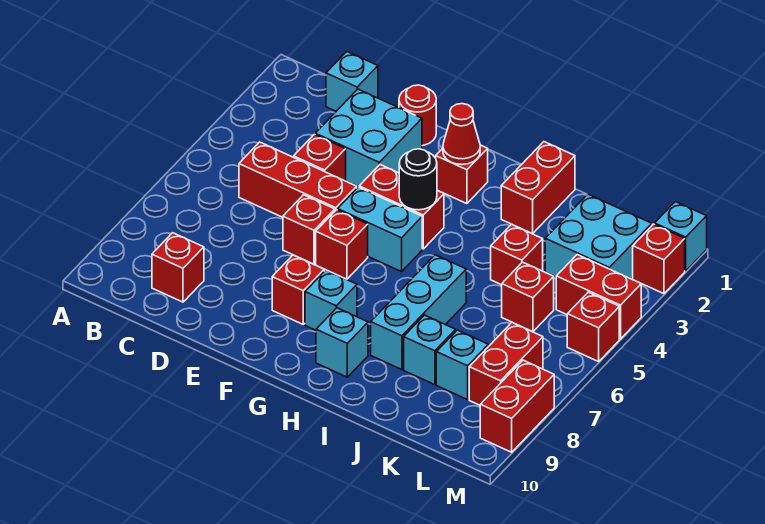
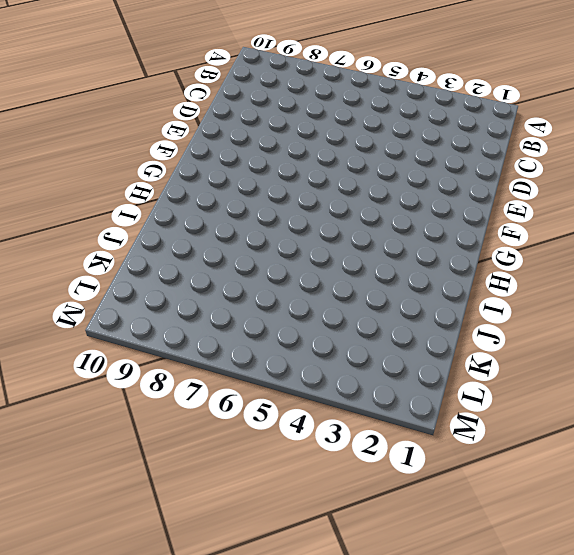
none -> cyan brick C1 level 1
none -> red brick C5:E5 level 1
none -> red brick C9 level 1

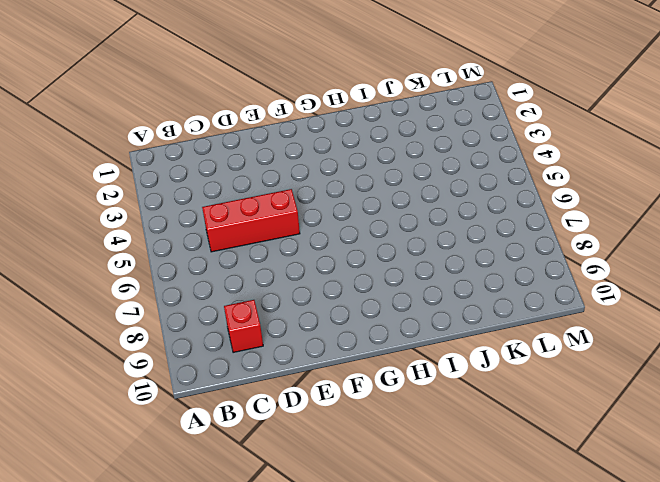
none -> cyan brick C1 level 1
none -> cyan brick D2:E3 level 1
none -> red brick D4 level 1

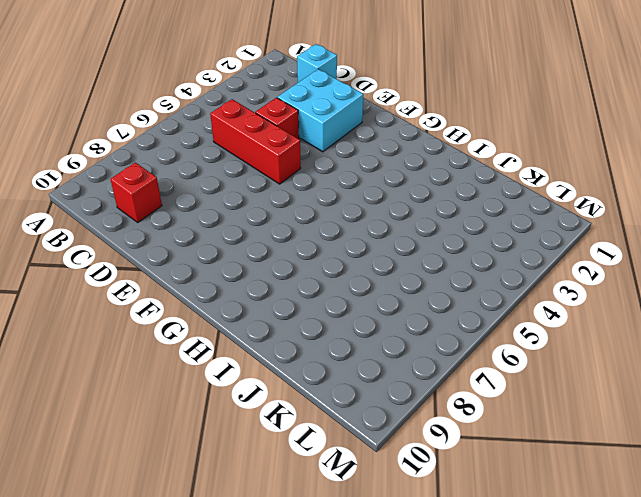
none -> red round brick E1 level 1
none -> red brick E6 level 1
none -> red brick F4:G4 level 1

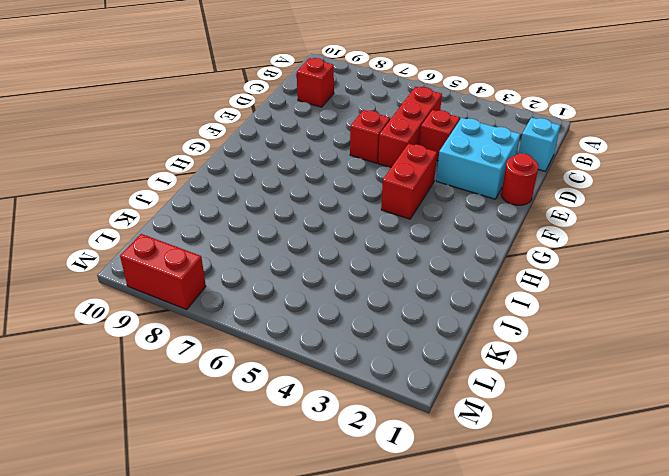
none -> cyan brick F5:G5 level 1
none -> red brick F6 level 1
none -> red brick F8 level 1

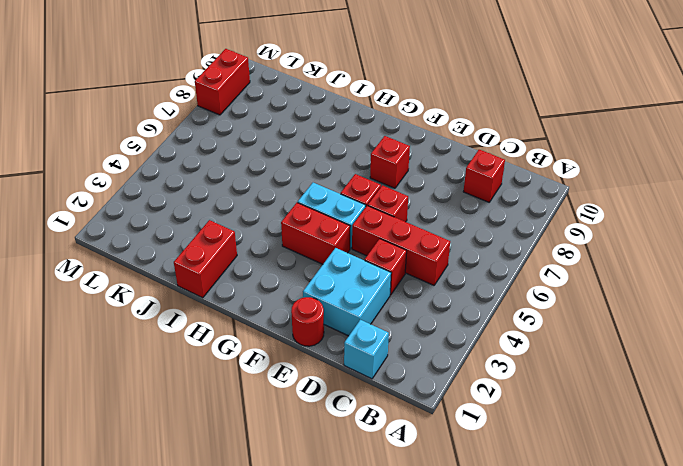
none -> red brick G2 level 1
none -> cyan brick G8 level 1
none -> cyan brick H9 level 1

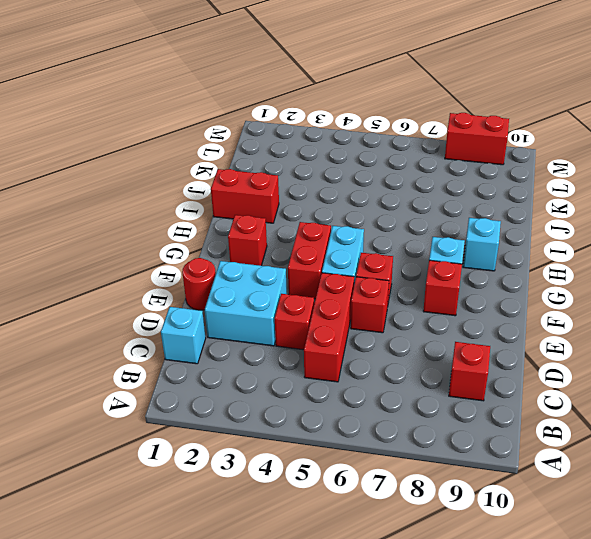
none -> cyan brick I6:I8 level 1
none -> red brick J4 level 1
none -> cyan brick J8 level 1

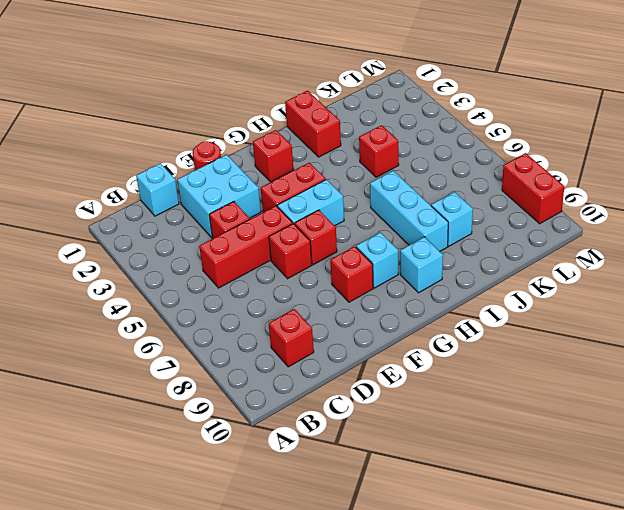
none -> cyan brick K2:L3 level 1
none -> red brick K5 level 1
none -> cyan brick K8 level 1

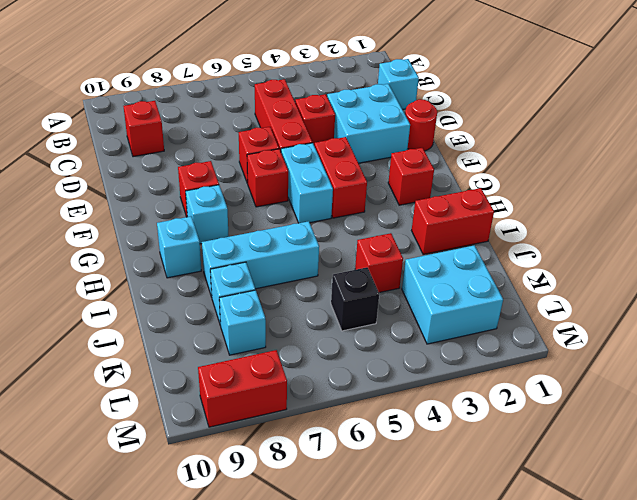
black brick K5 level 1 -> red brick K5 level 1
none -> red brick L4:M4 level 1
none -> red brick L7:L8 level 1
none -> cyan brick M1 level 1

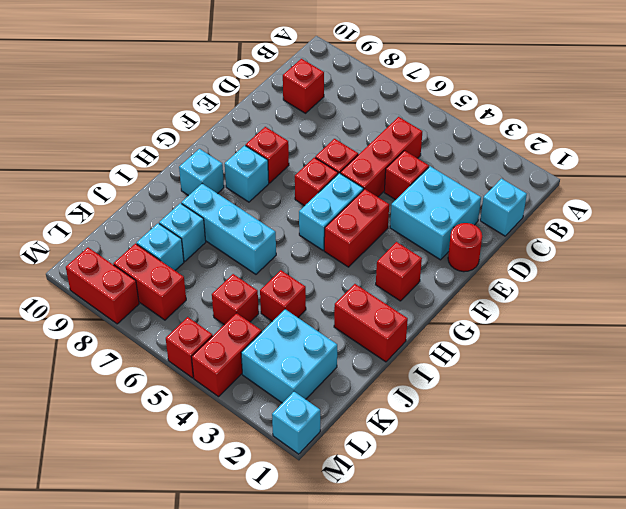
none -> red brick M2 level 1
none -> red cone G2 level 2
none -> black round brick G4 level 2

